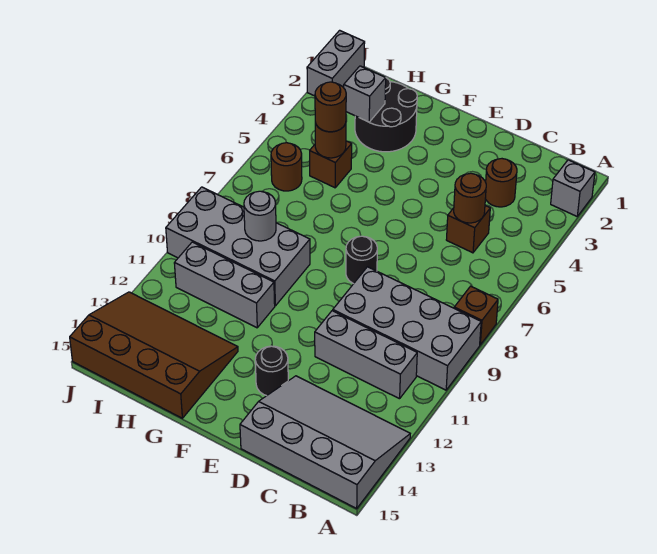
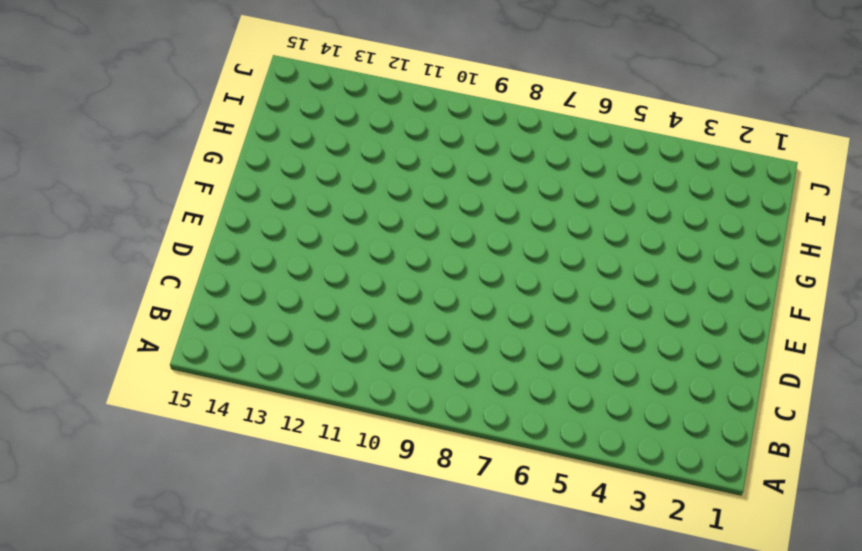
none -> grey brick A2 level 1
none -> brown brick A8 level 1
none -> grey brick A9:D10 level 1

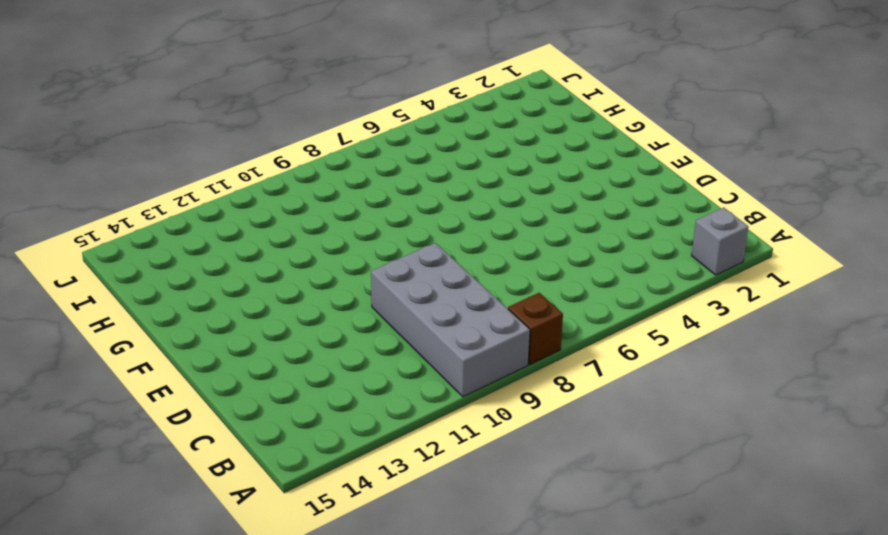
none -> grey slope A13:D15 level 1 top 15
none -> grey brick B11:D11 level 1
none -> brown round brick C3 level 1

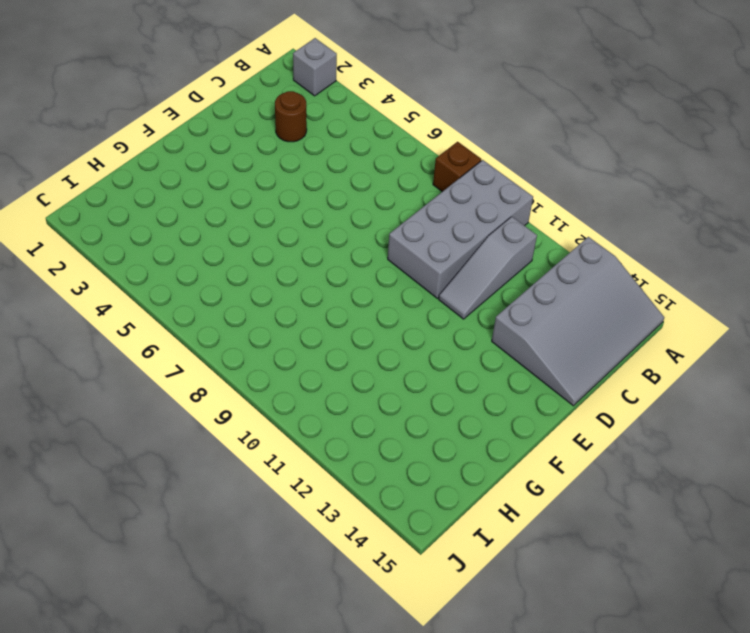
grey slope A13:D15 level 1 top 13 -> grey slope A13:D15 level 1 top 15
grey slope B11:D11 level 1 top B -> grey brick B11:D11 level 1
none -> brown brick C5 level 1
none -> black round brick E8 level 1
none -> black round brick E13 level 1

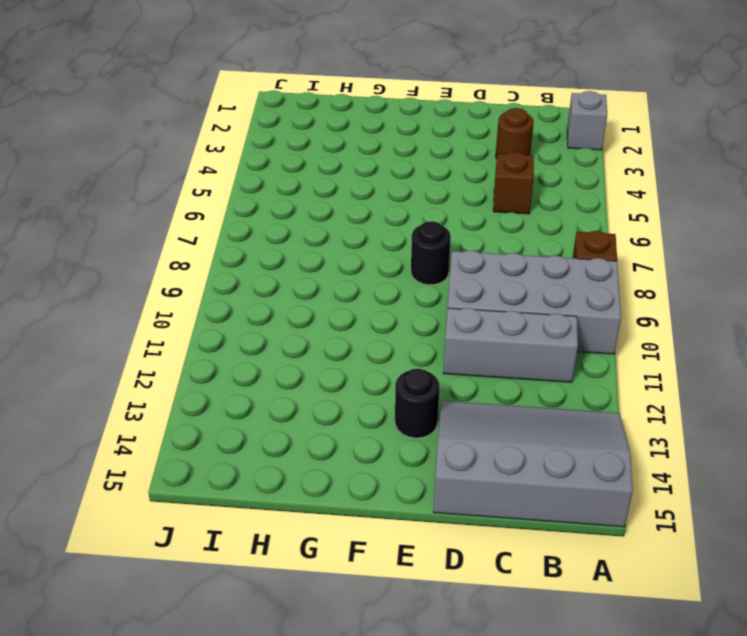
none -> black round brick G2:H3 level 1
none -> grey brick G9:J10 level 1
none -> grey brick G11:I11 level 1

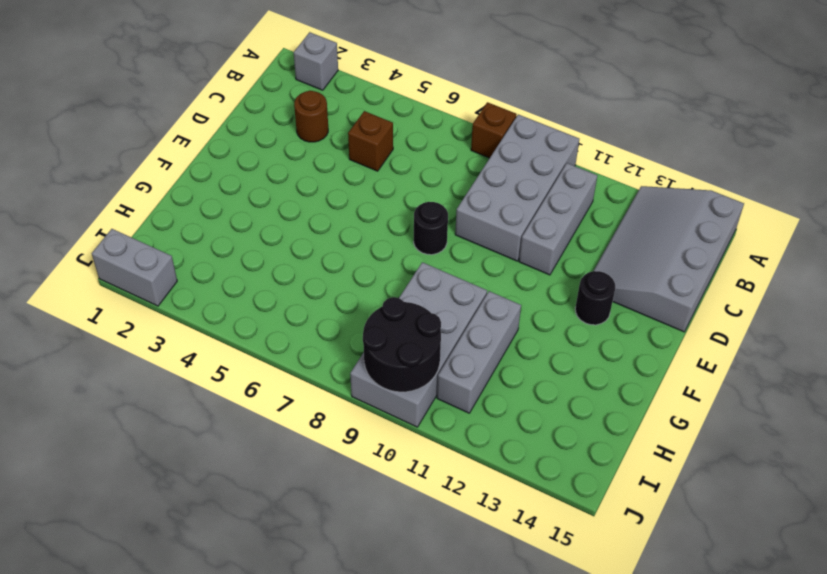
black round brick I9:J10 level 2 -> black round brick G2:H3 level 1
none -> brown slope G13:J15 level 1 top 15
none -> brown brick H5 level 1
none -> brown round brick I6 level 1

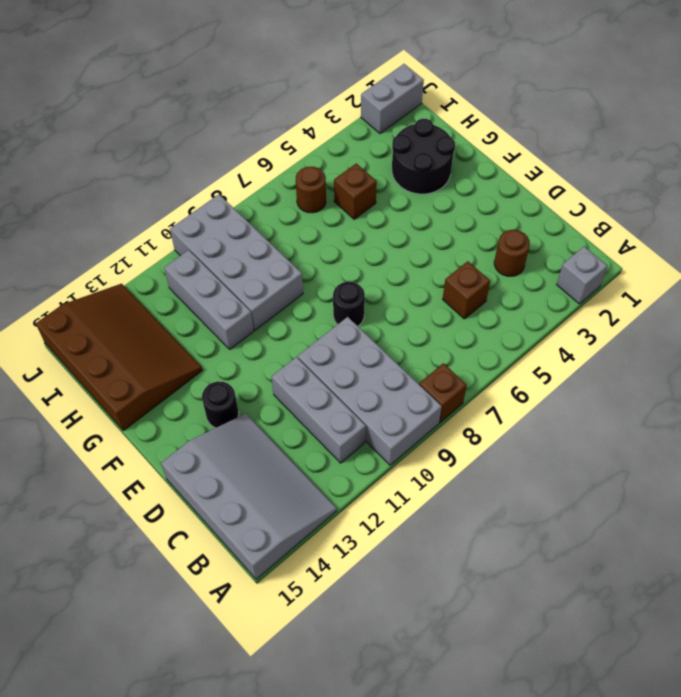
none -> brown round brick C5 level 2
none -> grey brick H3 level 2
none -> brown round brick H5 level 2

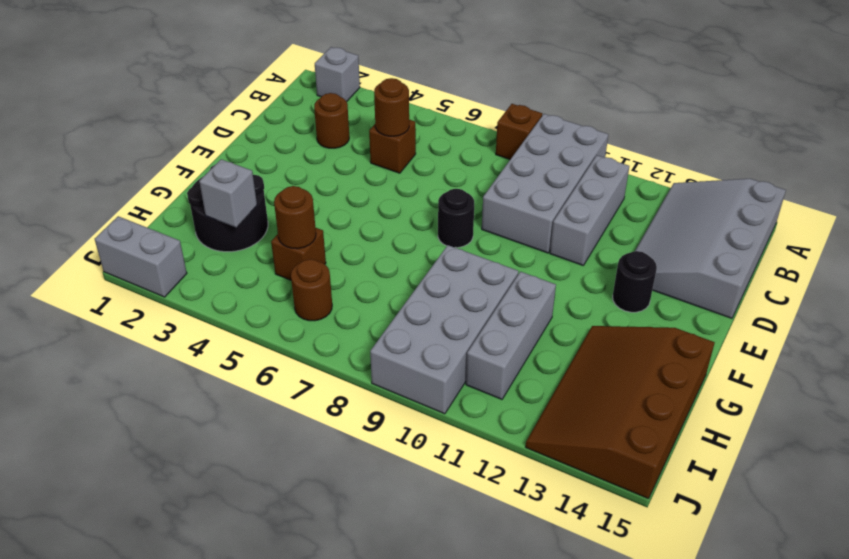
none -> grey round brick H9 level 2
none -> brown round brick H5 level 3

